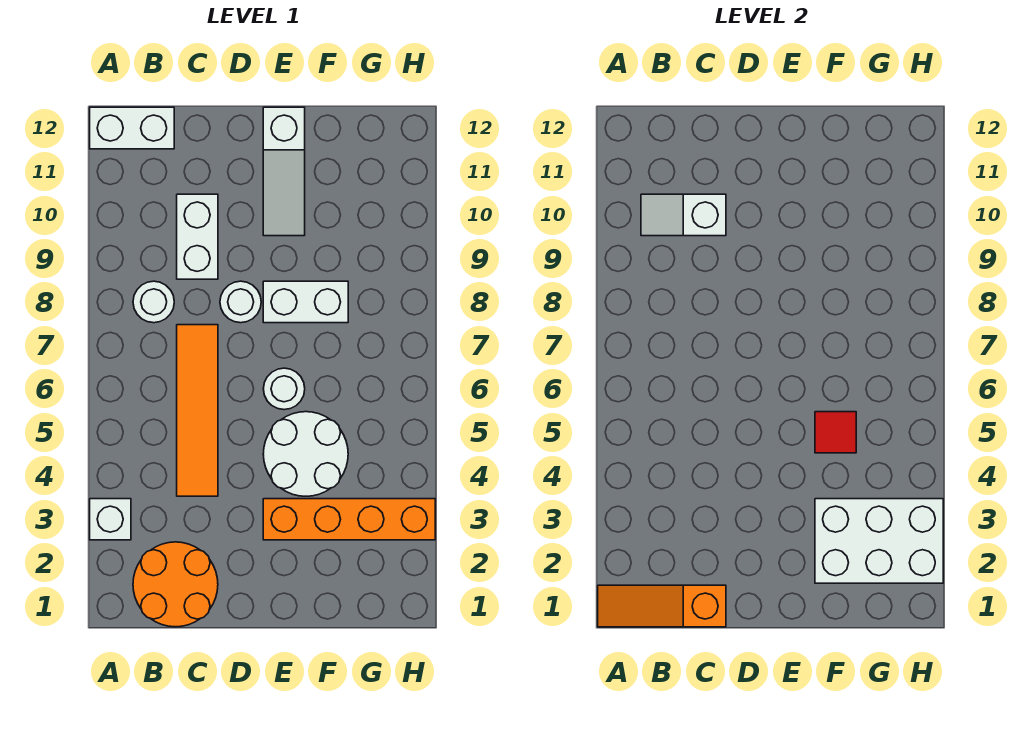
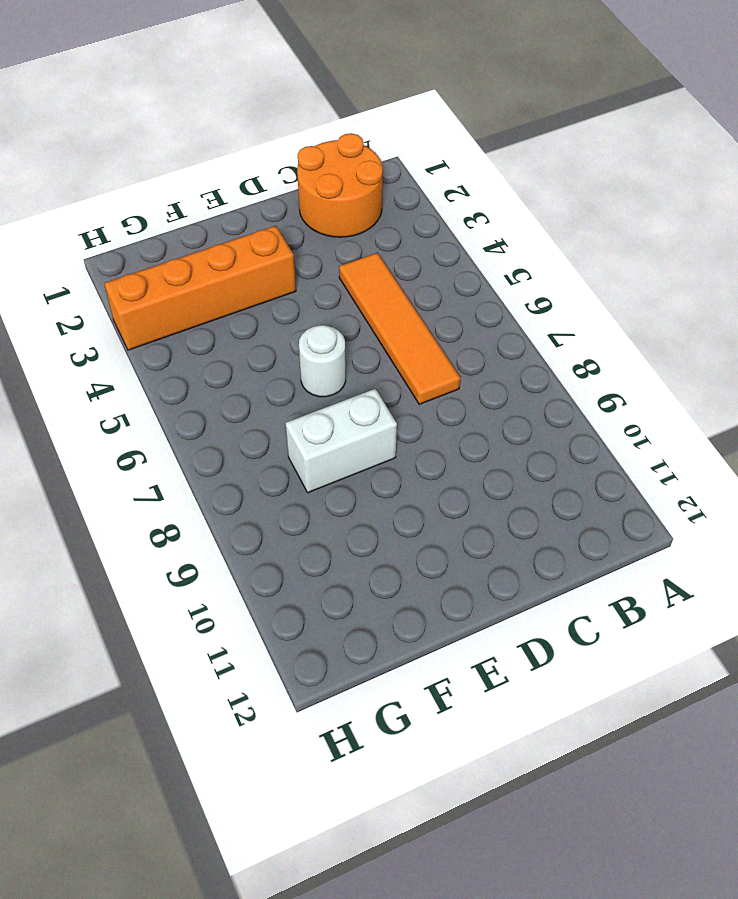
none -> white brick A3 level 1
none -> white brick A12:B12 level 1
none -> white round brick B8 level 1

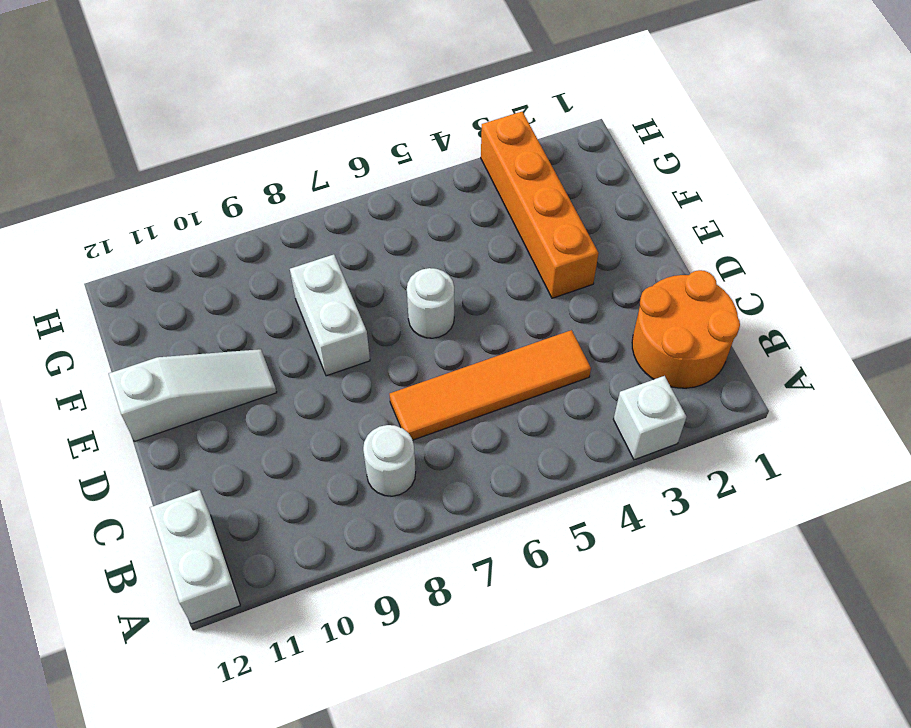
none -> white brick C9:C10 level 1
none -> white round brick D8 level 1
none -> white round brick E4:F5 level 1

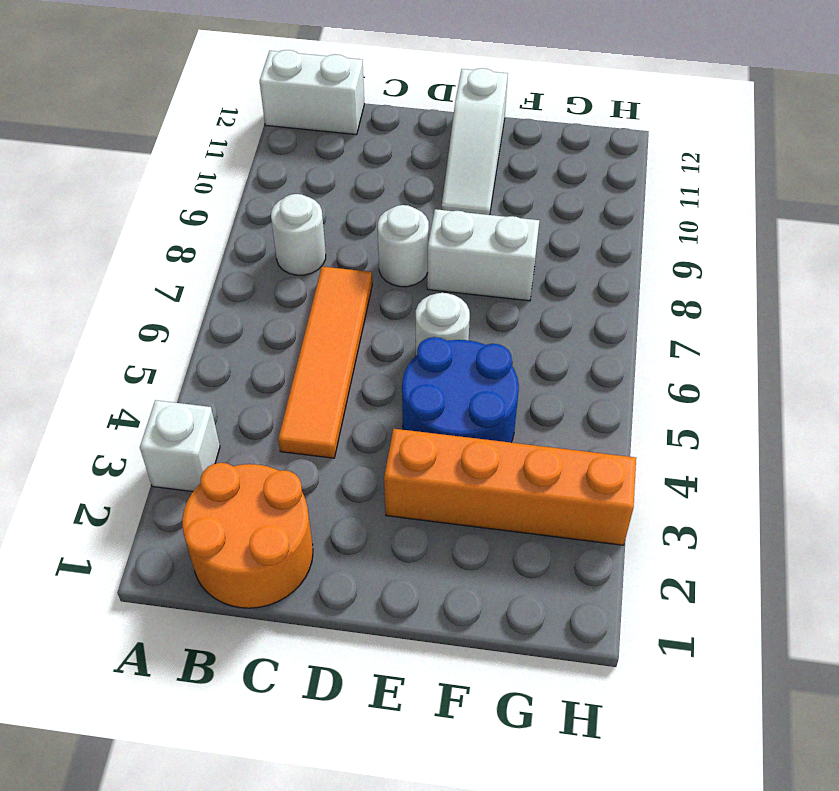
blue round brick E4:F5 level 1 -> white round brick E4:F5 level 1
none -> white brick C9:C10 level 1
none -> orange slope A1:C1 level 2 top C
none -> white slope B10:C10 level 2 top C

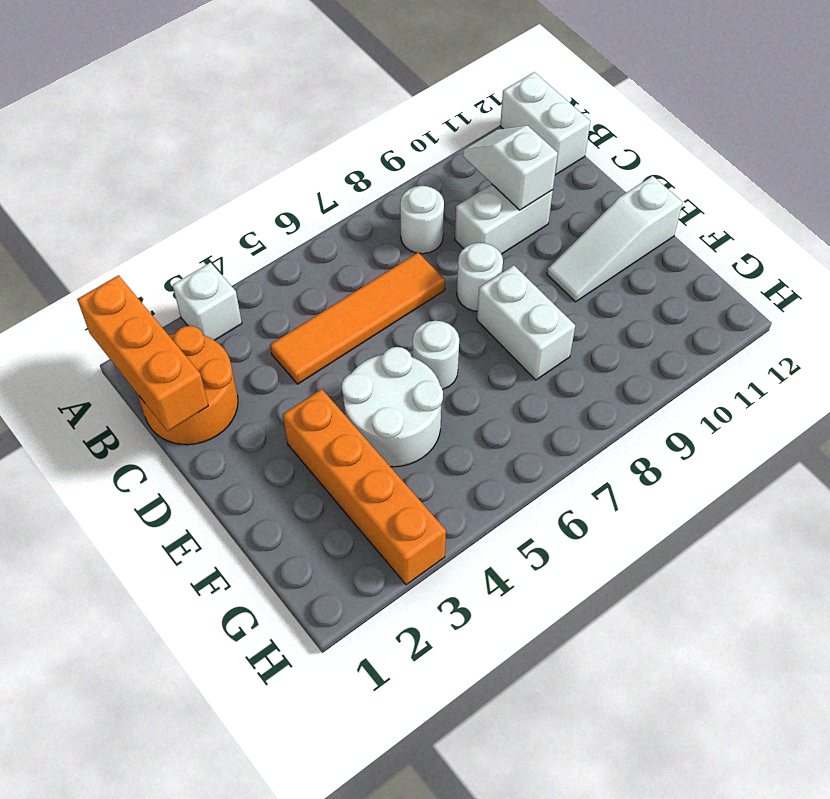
orange brick A1:C1 level 2 -> orange slope A1:C1 level 2 top C
none -> white brick F2:H3 level 2
none -> red tile F5 level 2

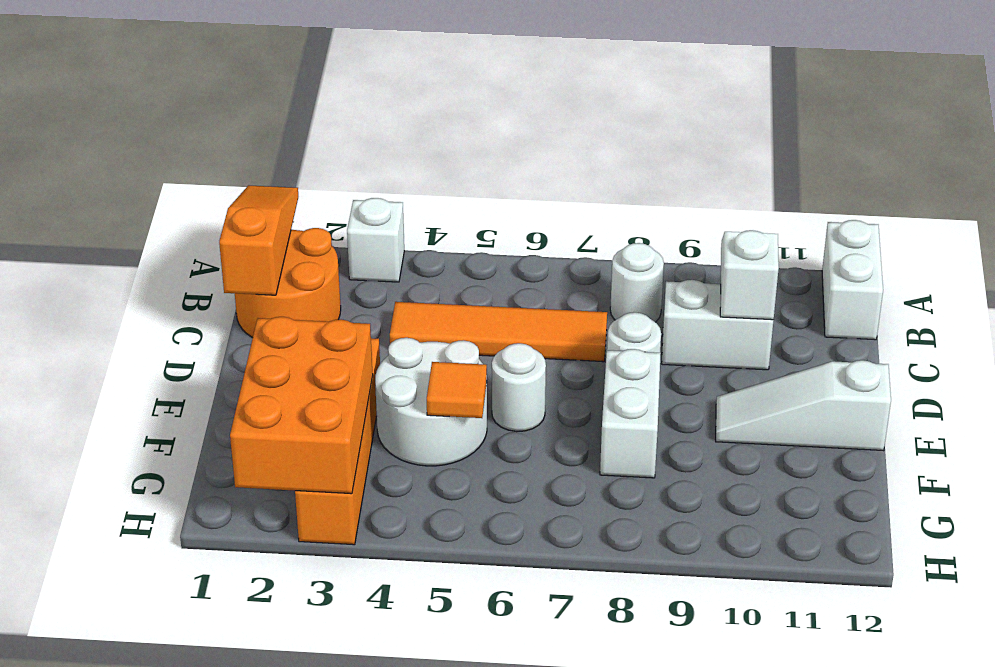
orange brick F2:H3 level 2 -> white brick F2:H3 level 2
orange tile F5 level 2 -> red tile F5 level 2

